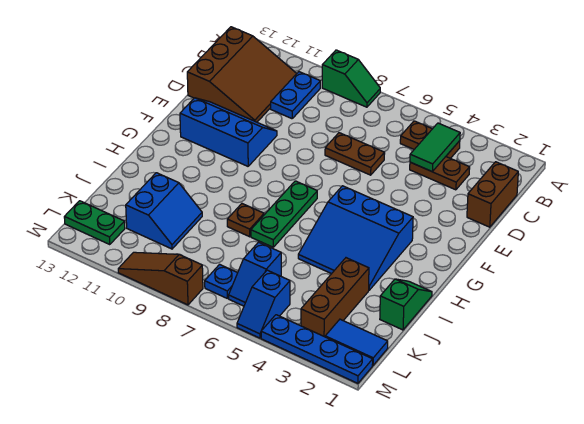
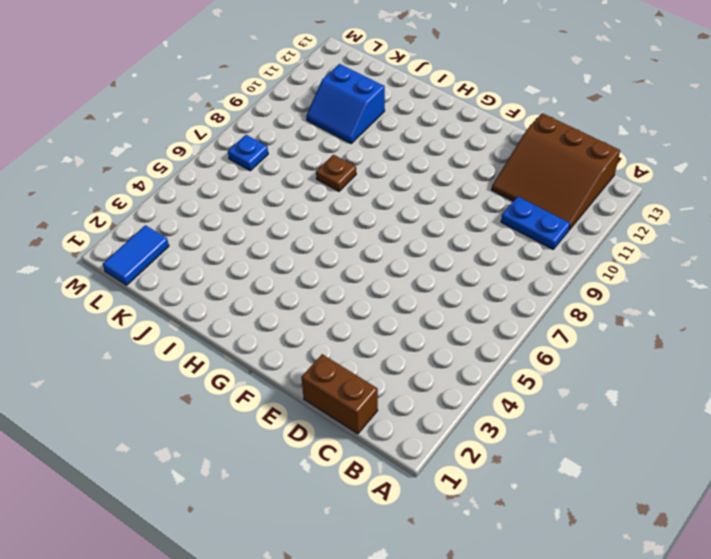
none -> green slope A8:A9 level 1 top 9
none -> brown plate B4:B5 level 1
none -> brown plate C3:C4 level 1

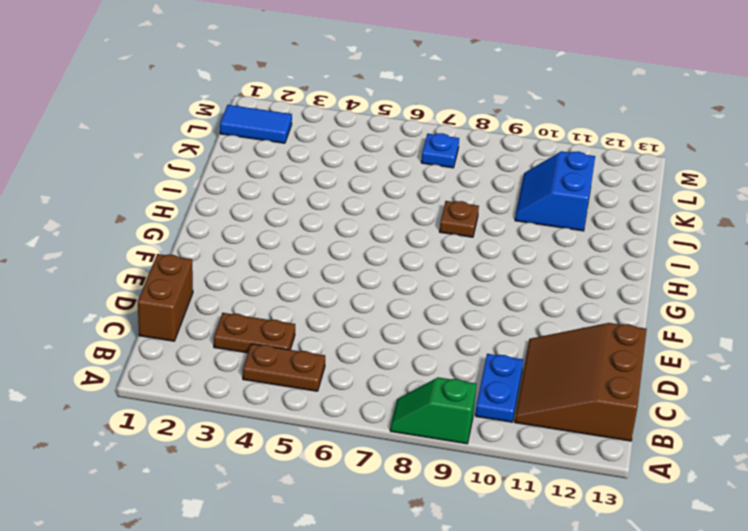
none -> brown plate D6:D7 level 1
none -> blue slope E10:F12 level 1 top F
none -> blue slope G3:I5 level 1 top G

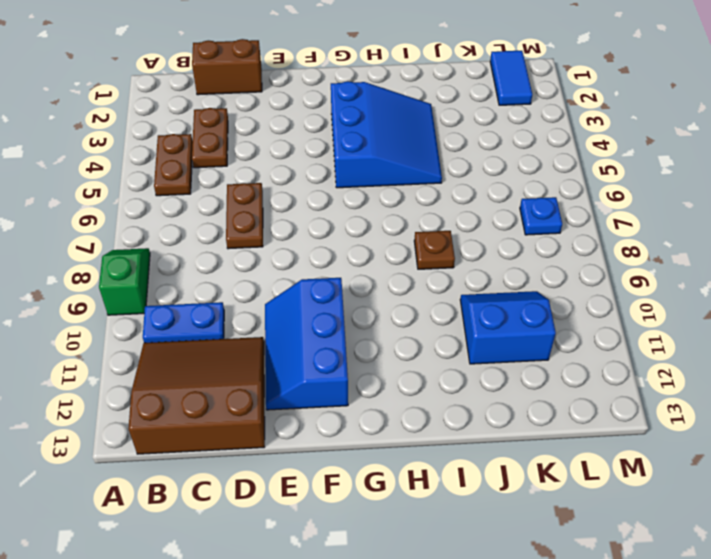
none -> green plate G7:I7 level 1
none -> green slope I1:J1 level 1 top J
none -> brown brick J3:L3 level 1

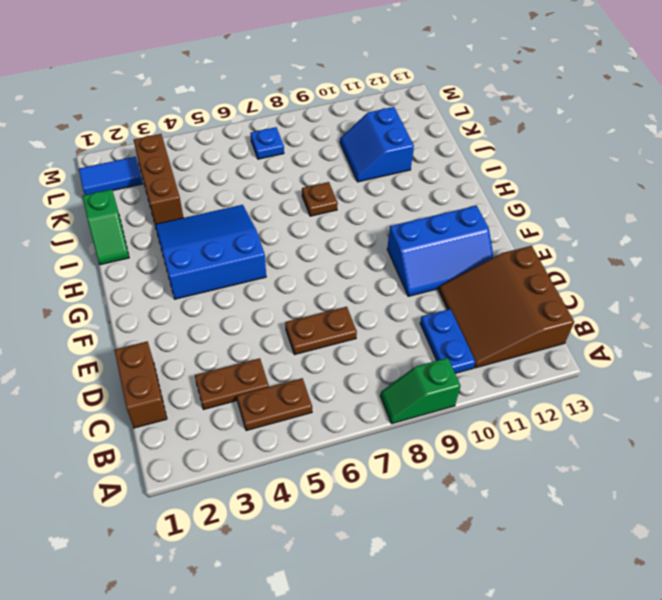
none -> green plate G7:I7 level 1
none -> blue slope K6:L6 level 1 top K
none -> blue slope L5:M5 level 1 top L

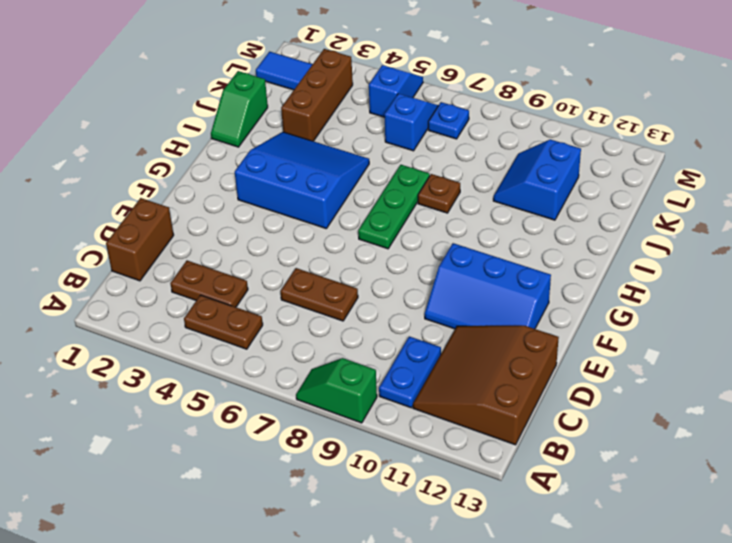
none -> green plate L12:L13 level 1
none -> blue plate M1:M4 level 1
none -> brown slope M8:M10 level 1 top 8

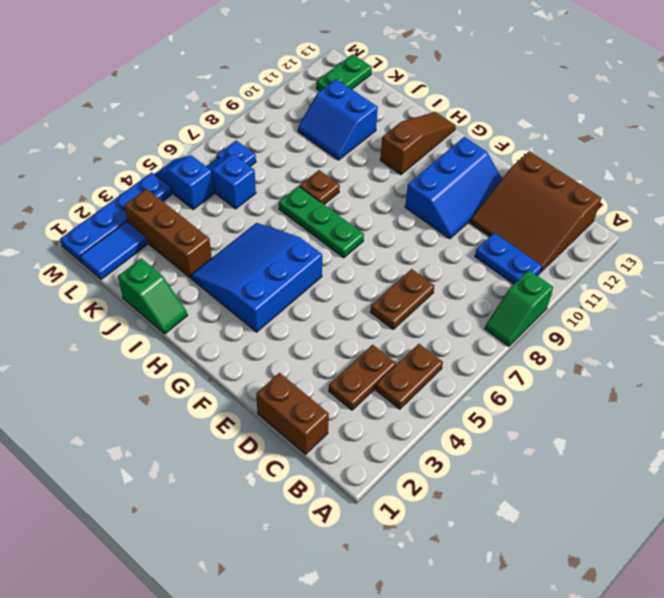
brown slope H11:H13 level 1 top 11 -> brown slope M8:M10 level 1 top 8
none -> green tile B4:C4 level 2

